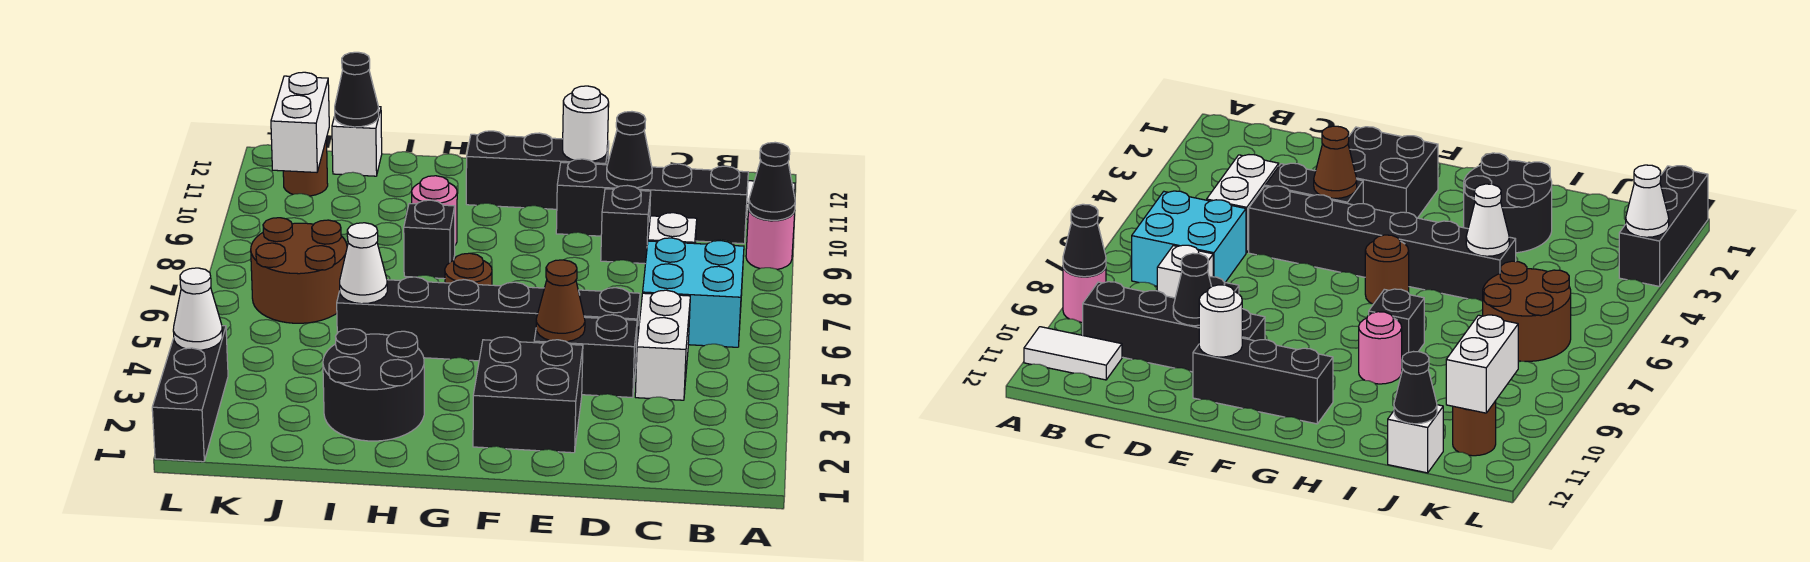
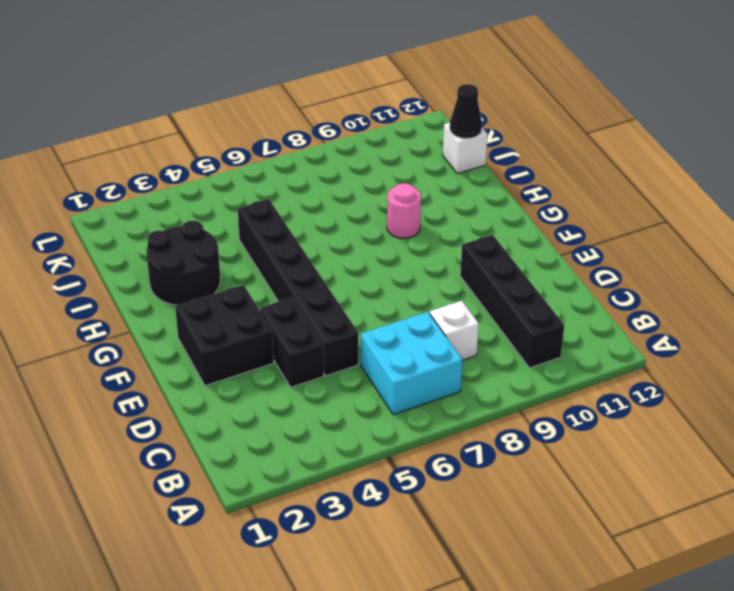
none -> pink round brick A9 level 1
none -> white tile A11:B11 level 1
none -> white brick C4:C5 level 1

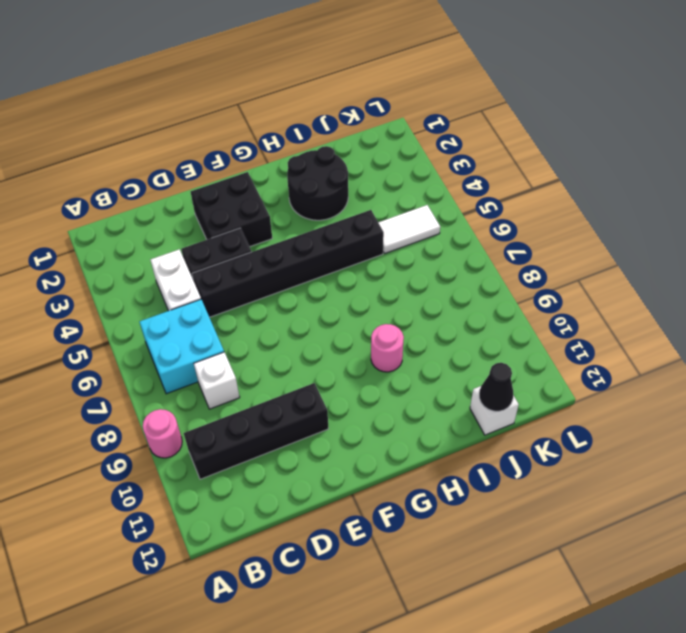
white tile J5:K5 level 1 -> white tile A11:B11 level 1
none -> black brick D9 level 1
none -> black brick E11:G11 level 1
none -> brown round brick G6 level 1

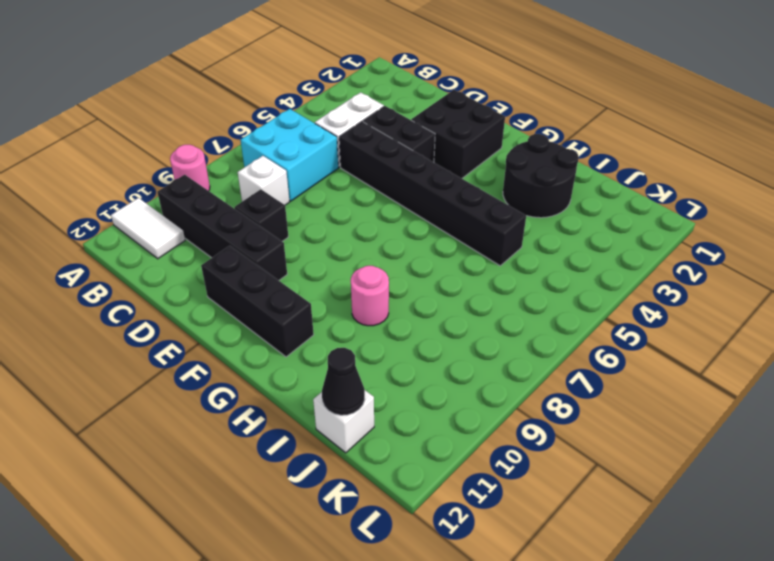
none -> brown round brick G6 level 1
none -> black brick H8 level 1
none -> brown round brick J6:K7 level 1

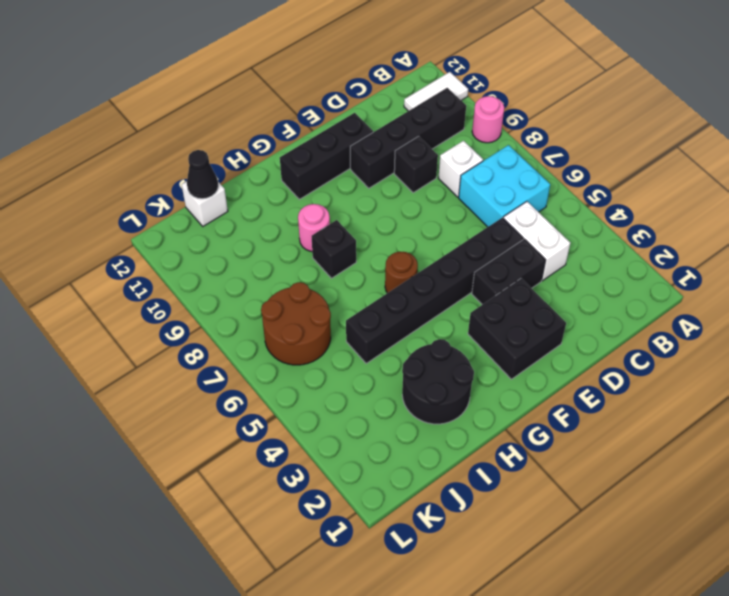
none -> brown round brick K11 level 1
none -> black brick L1:L3 level 1
none -> black cone A9 level 2

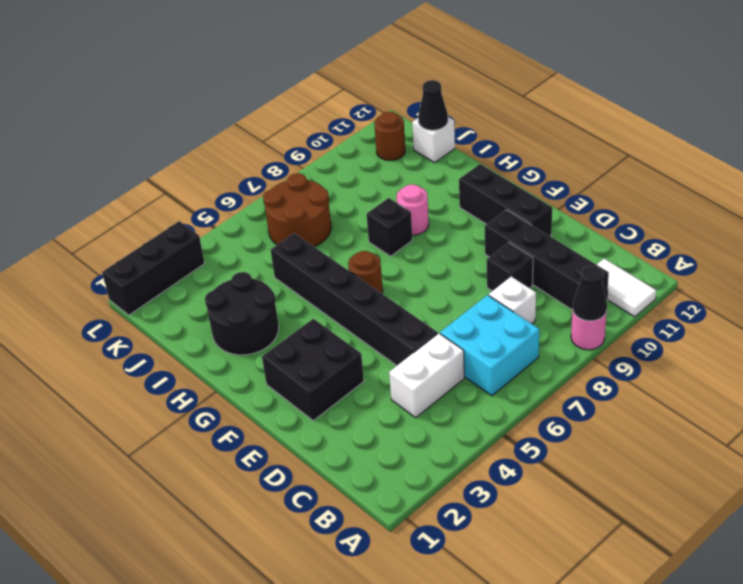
none -> black brick D4:E4 level 1
none -> black cone D10 level 2
none -> brown cone E4 level 2

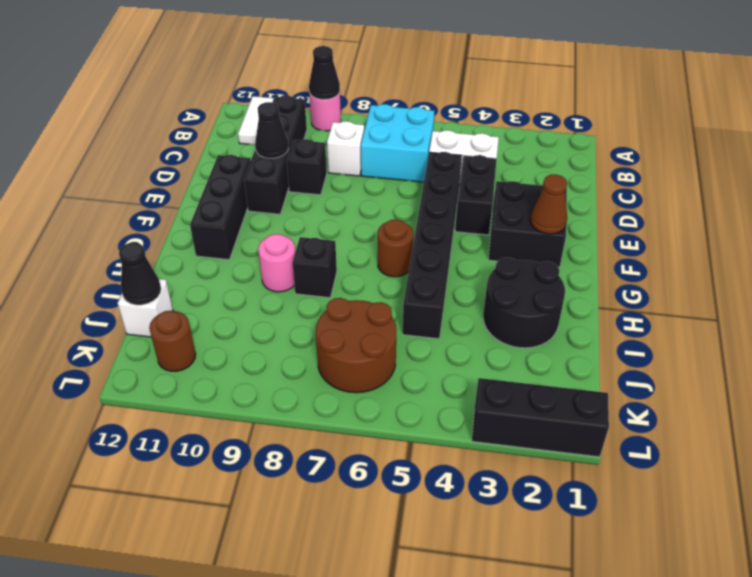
brown cone F2 level 2 -> brown cone E4 level 2
none -> white round brick E11 level 2
none -> white cone I5 level 2
none -> white brick K10:K11 level 2

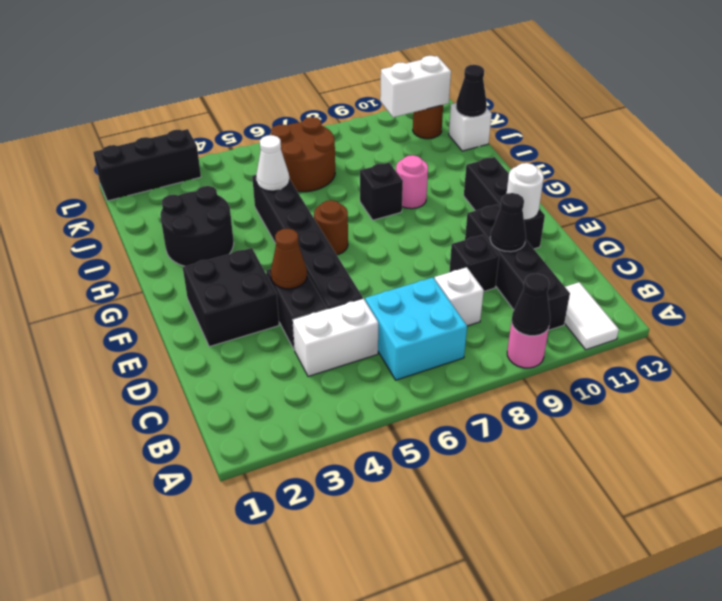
none -> white cone L3 level 2

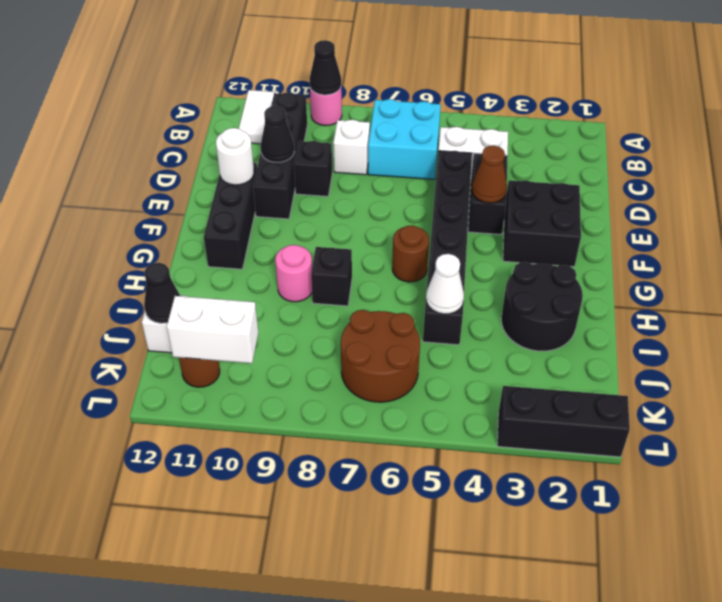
none -> white cone L3 level 2

